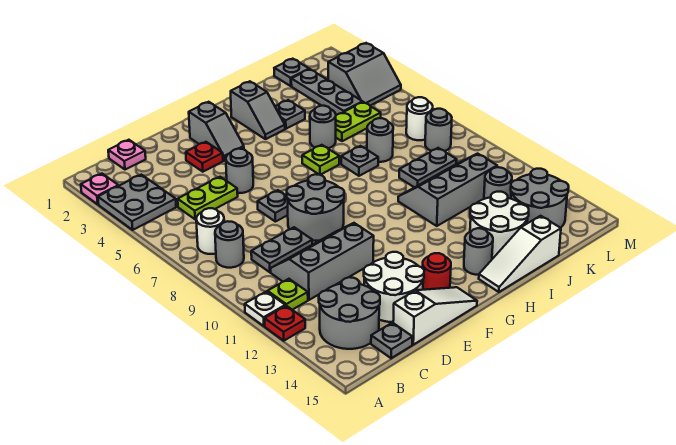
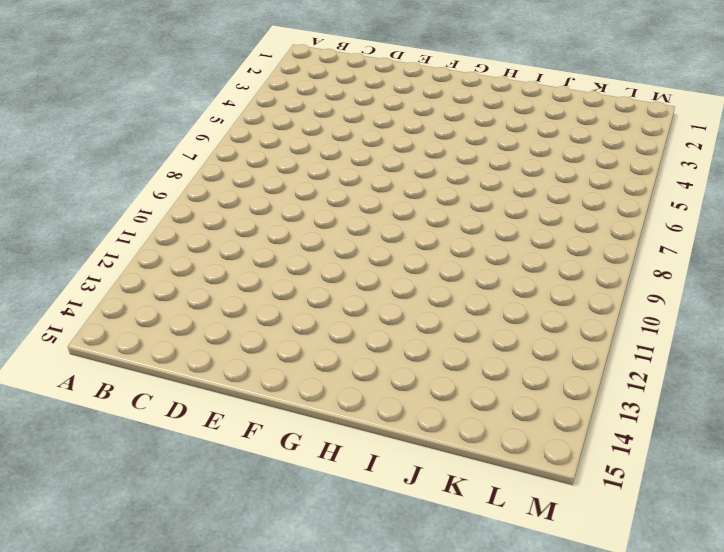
none -> pink plate A2 level 1
none -> grey plate A3:B4 level 1
none -> white plate A11 level 1
none -> red plate A12 level 1

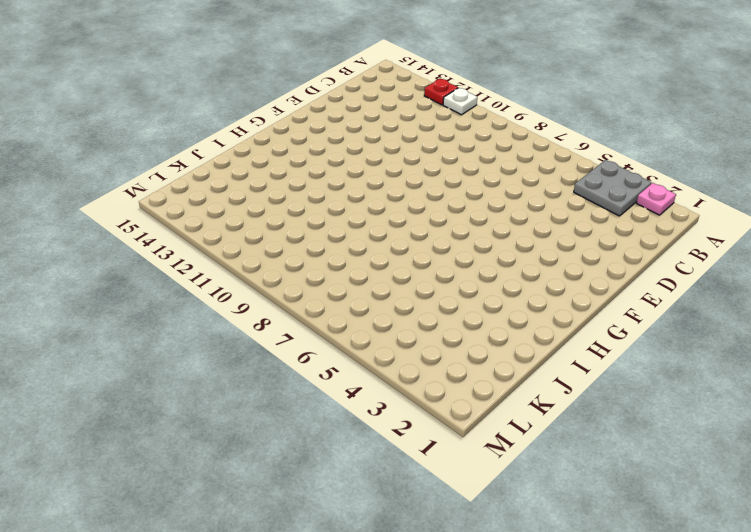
none -> white round brick B7 level 1
none -> grey round brick B8 level 1
none -> lime plate B11 level 1
none -> grey round brick B13:C14 level 1

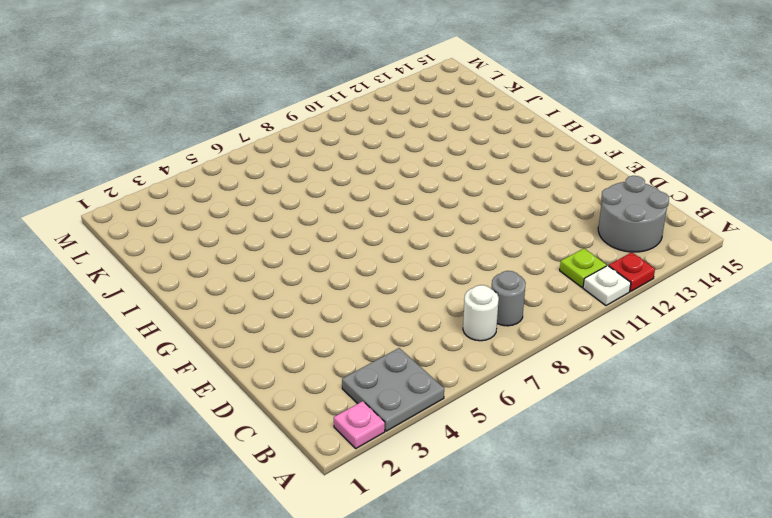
none -> pink plate C1 level 1
none -> lime plate C5:D5 level 1
none -> grey plate C9:D9 level 1
none -> grey slope C10:E11 level 1 top 11

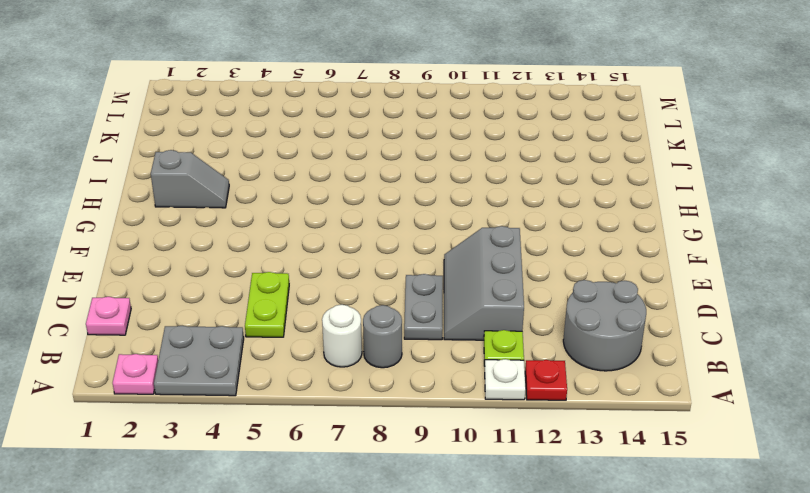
none -> grey plate C15 level 1
none -> white round brick D13:E14 level 1
none -> white slope D15:F15 level 1 top D
none -> red plate E3 level 1

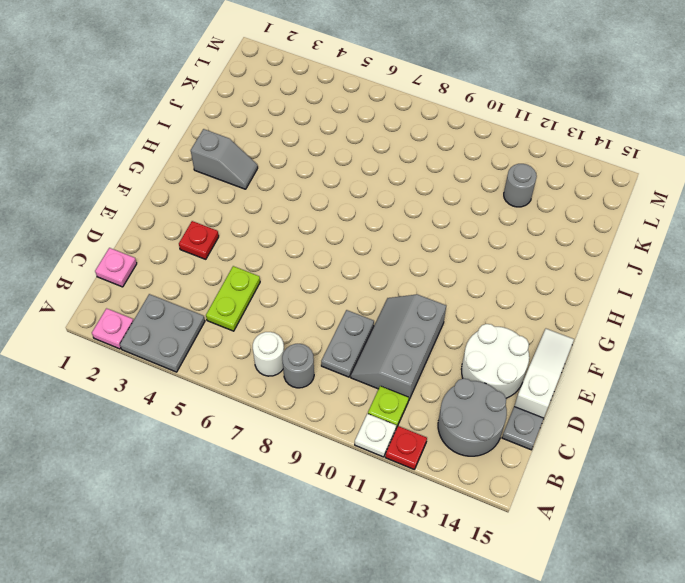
none -> grey round brick E5 level 1
none -> grey plate E7 level 1
none -> grey round brick E8:F9 level 1
none -> grey slope F2:F3 level 1 top 2

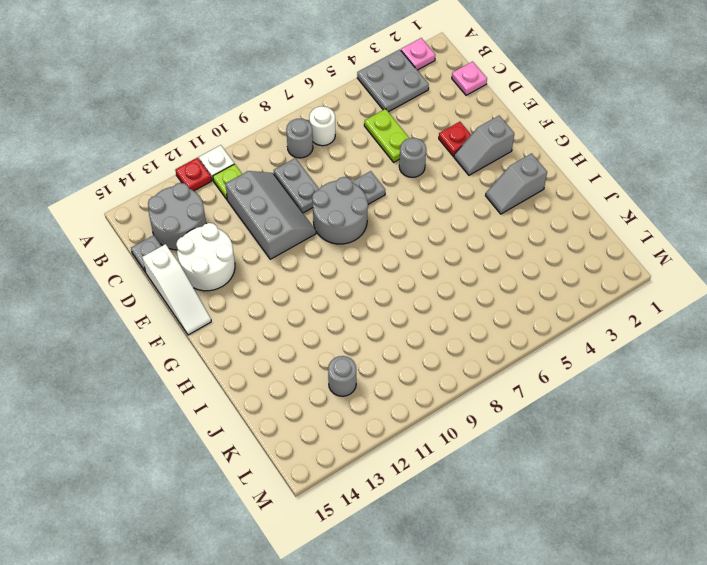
none -> red round brick F14 level 1
none -> lime plate H6 level 1
none -> grey round brick H14 level 1
none -> white slope H15:J15 level 1 top J

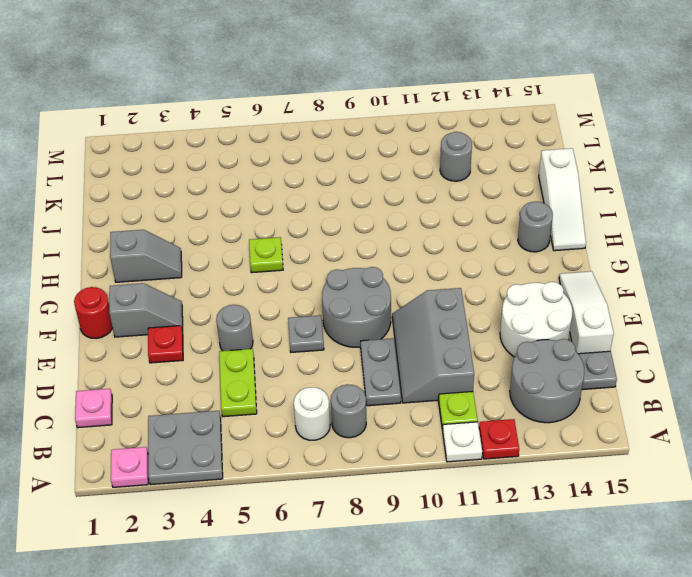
red round brick F1 level 1 -> red round brick F14 level 1
none -> grey plate I3 level 1
none -> grey round brick I5 level 1
none -> grey plate I7 level 1
none -> grey slope I10:K11 level 1 top 11

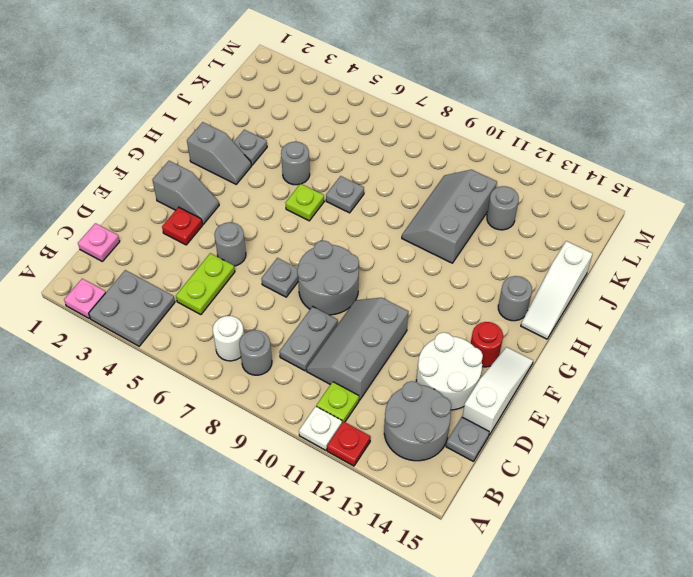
none -> white round brick I13:J14 level 1
none -> lime plate J5:K5 level 1
none -> grey round brick J7 level 1
none -> grey plate J9:K9 level 1

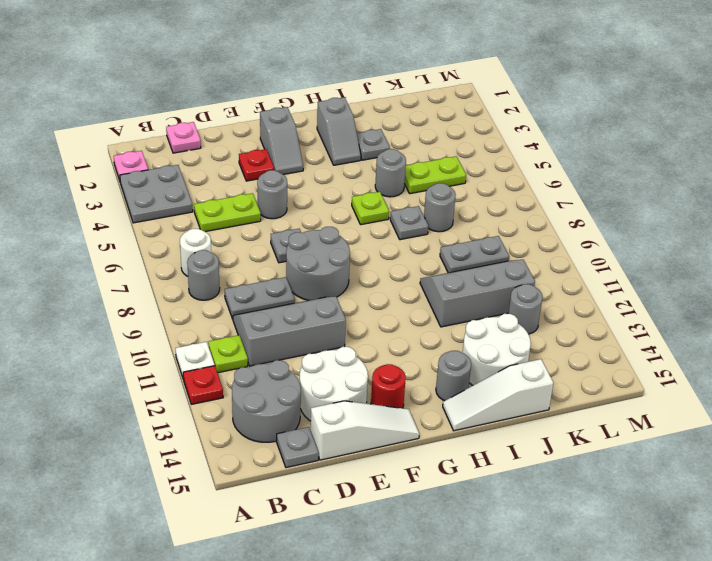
none -> grey plate K1 level 1
none -> grey plate K2:K4 level 1
none -> grey round brick K13:L14 level 1
none -> grey slope L3:M4 level 1 top 3

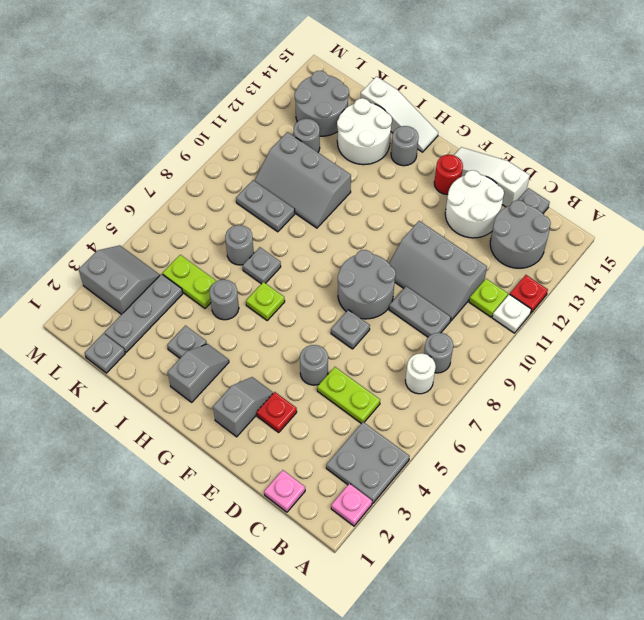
none -> white round brick L7 level 1
none -> grey round brick L8 level 1

